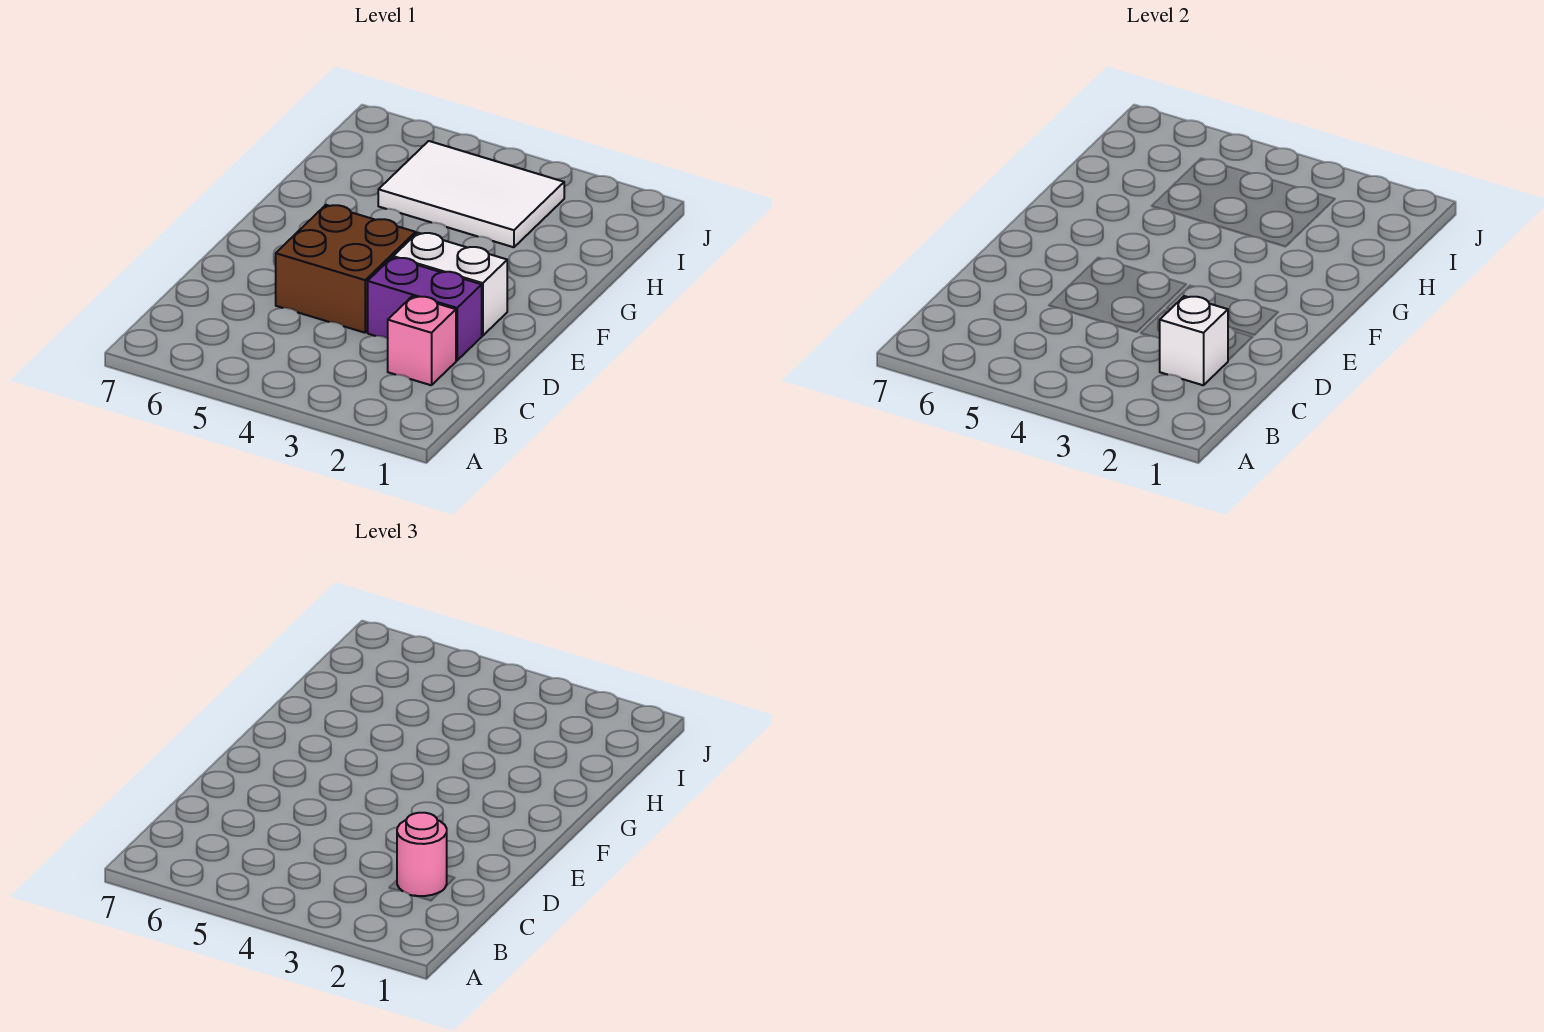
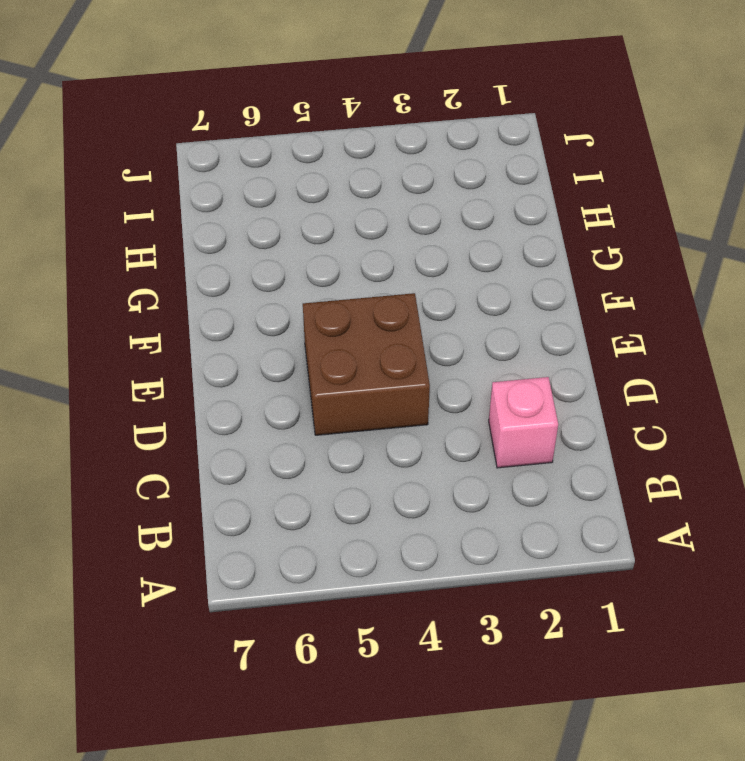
none -> purple brick D2:D3 level 1
none -> white brick E2:E3 level 1

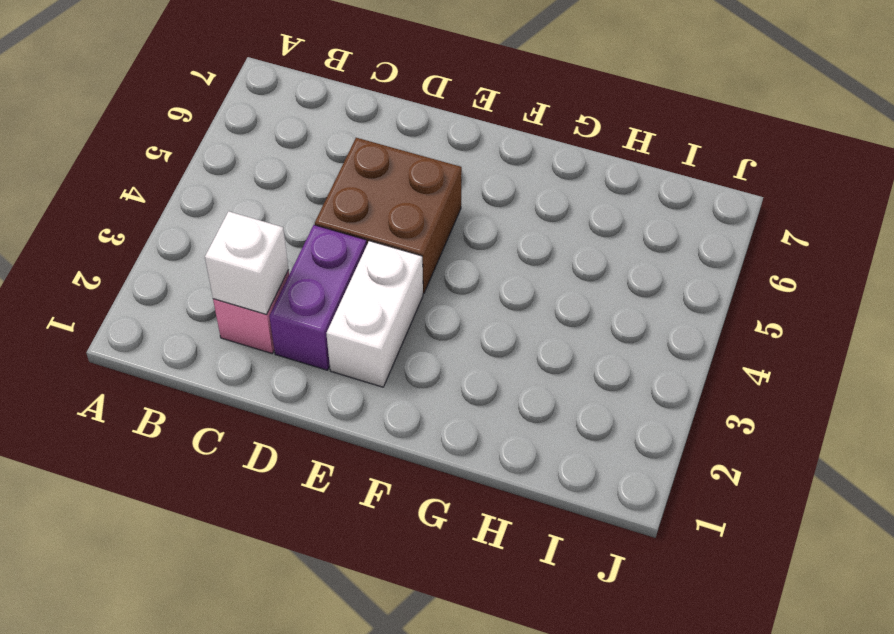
none -> white tile H3:I5 level 1
none -> pink round brick C2 level 3

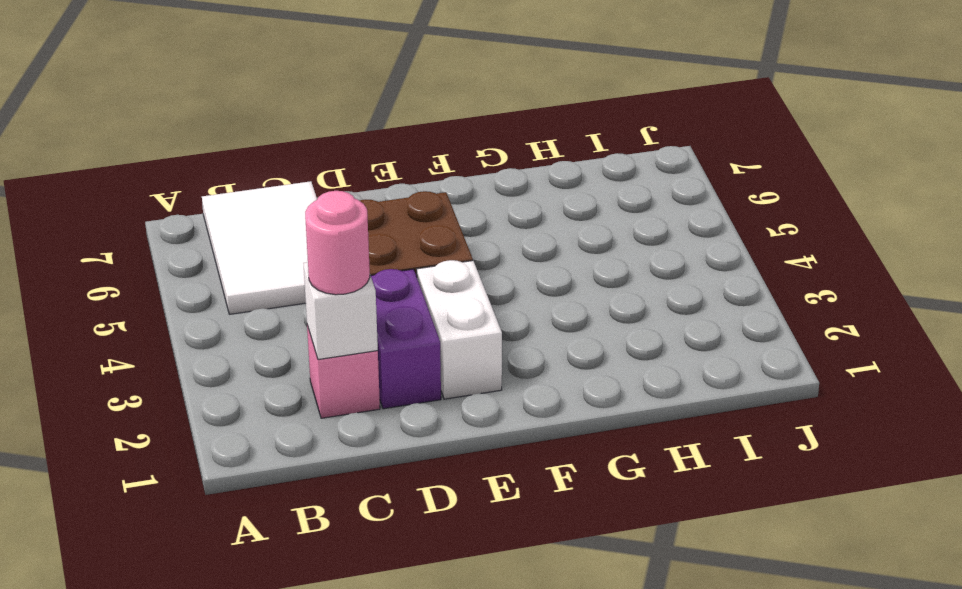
white tile B5:C7 level 1 -> white tile H3:I5 level 1

